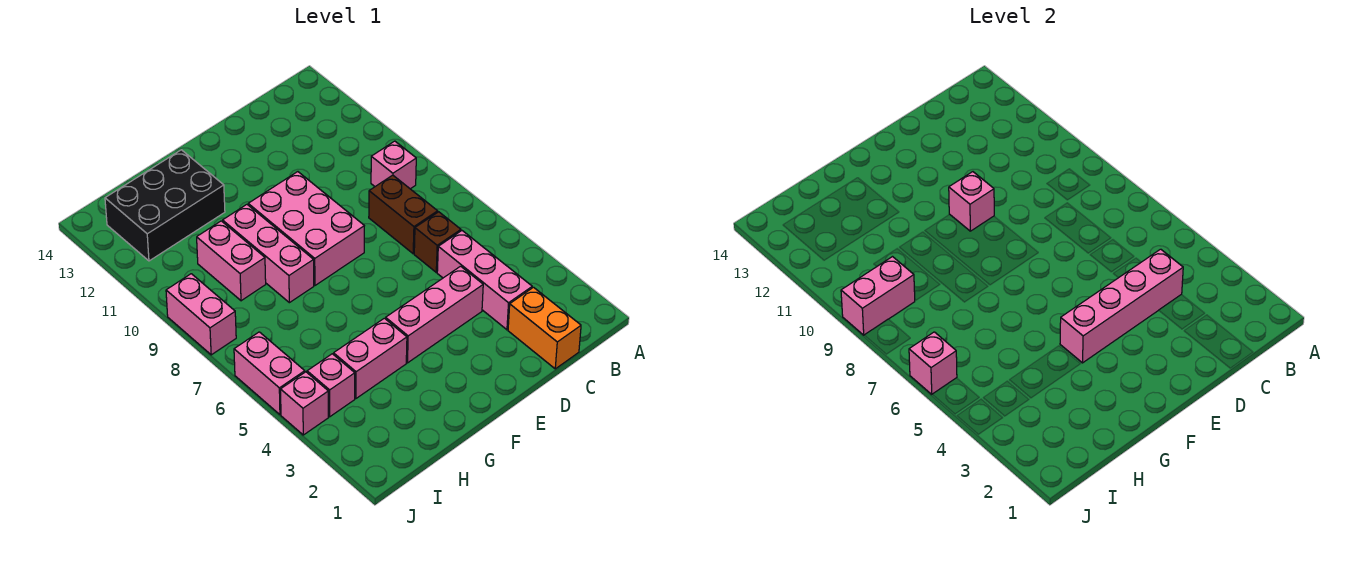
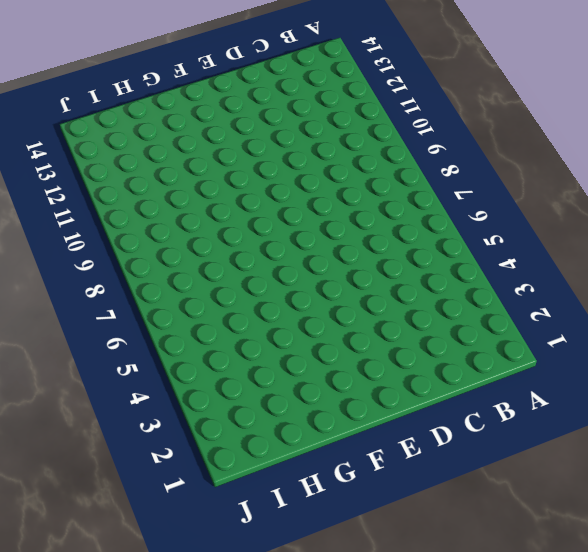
none -> pink brick B9 level 1
none -> orange brick C1:C2 level 1
none -> pink brick C3:C5 level 1

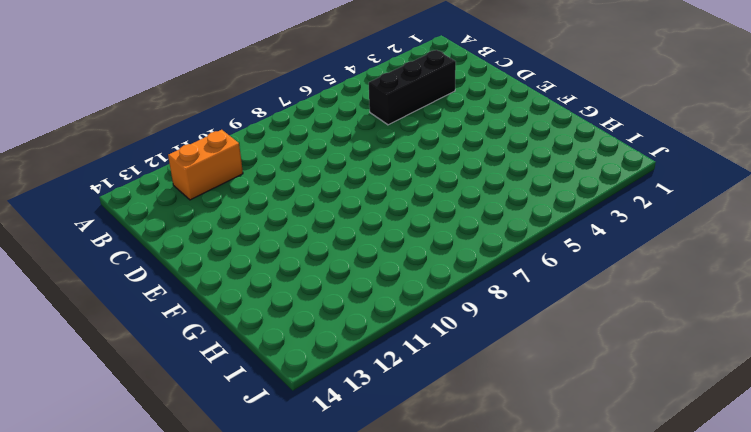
orange brick B11:B12 level 1 -> orange brick C1:C2 level 1
black brick C3:C5 level 1 -> pink brick C3:C5 level 1
none -> pink brick B9 level 1
none -> brown brick C6 level 1
none -> brown brick C7:C8 level 1

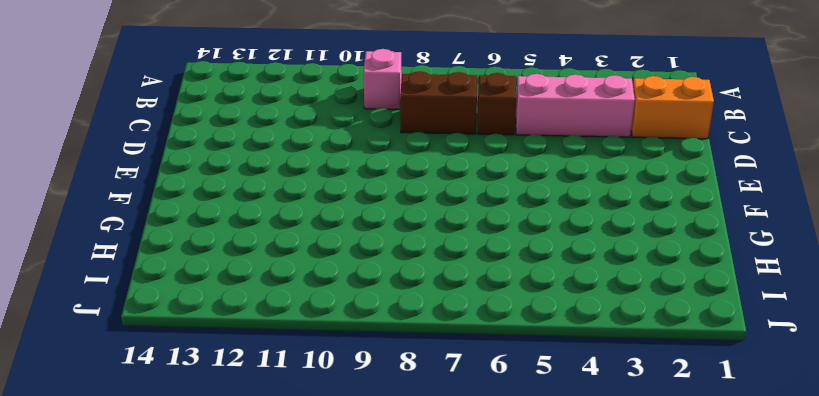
none -> pink brick D4:F4 level 1
none -> pink brick E8:F10 level 1
none -> pink brick G4:H4 level 1

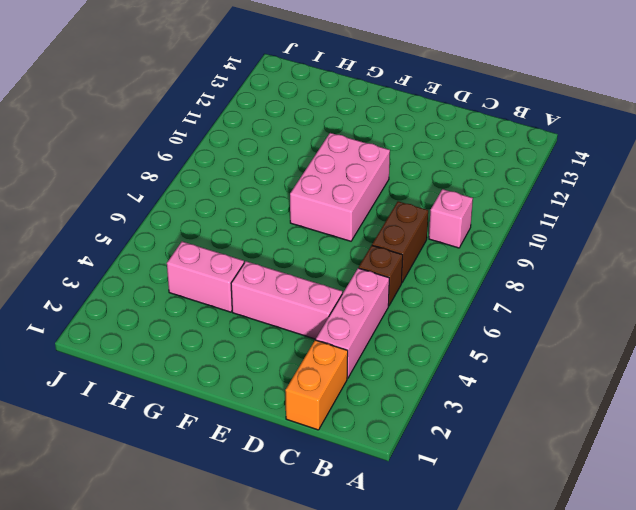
none -> pink brick G8:G10 level 1
none -> black brick G12:I13 level 1
none -> pink brick H9:H10 level 1

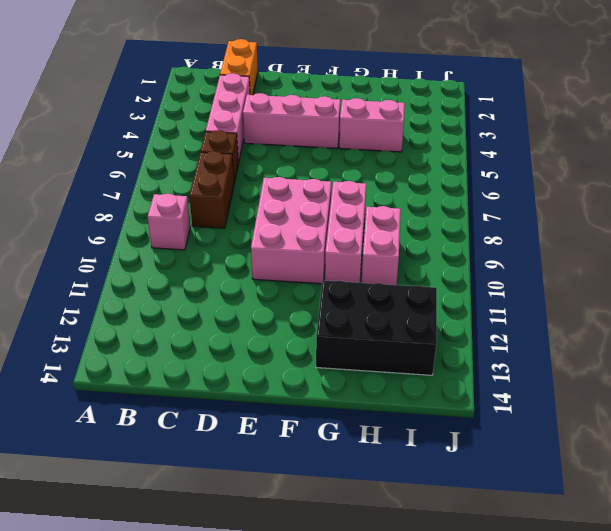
none -> pink brick I4 level 1
none -> pink brick J4 level 1
none -> pink brick J5:J6 level 1

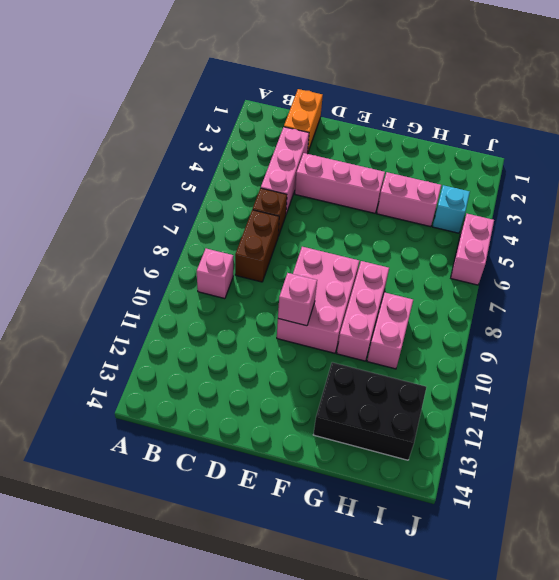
cyan brick I4 level 1 -> pink brick I4 level 1
none -> pink brick J4 level 1
none -> pink brick J8:J9 level 1
none -> pink brick C4:F4 level 2

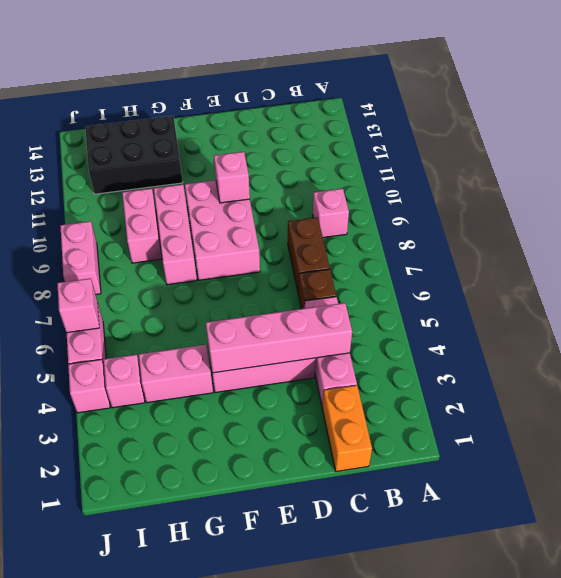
none -> pink brick I9:J9 level 2

